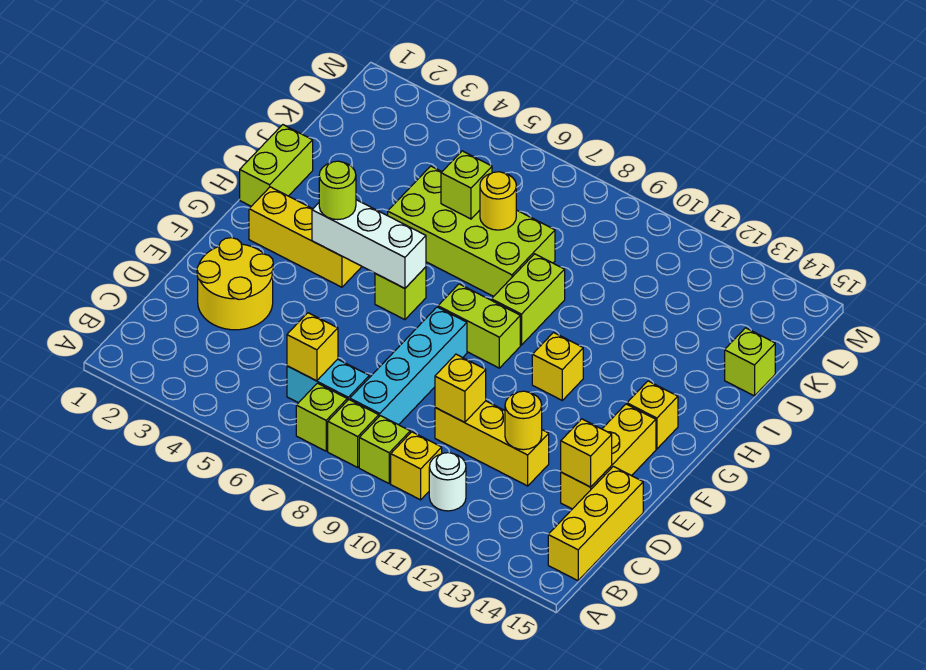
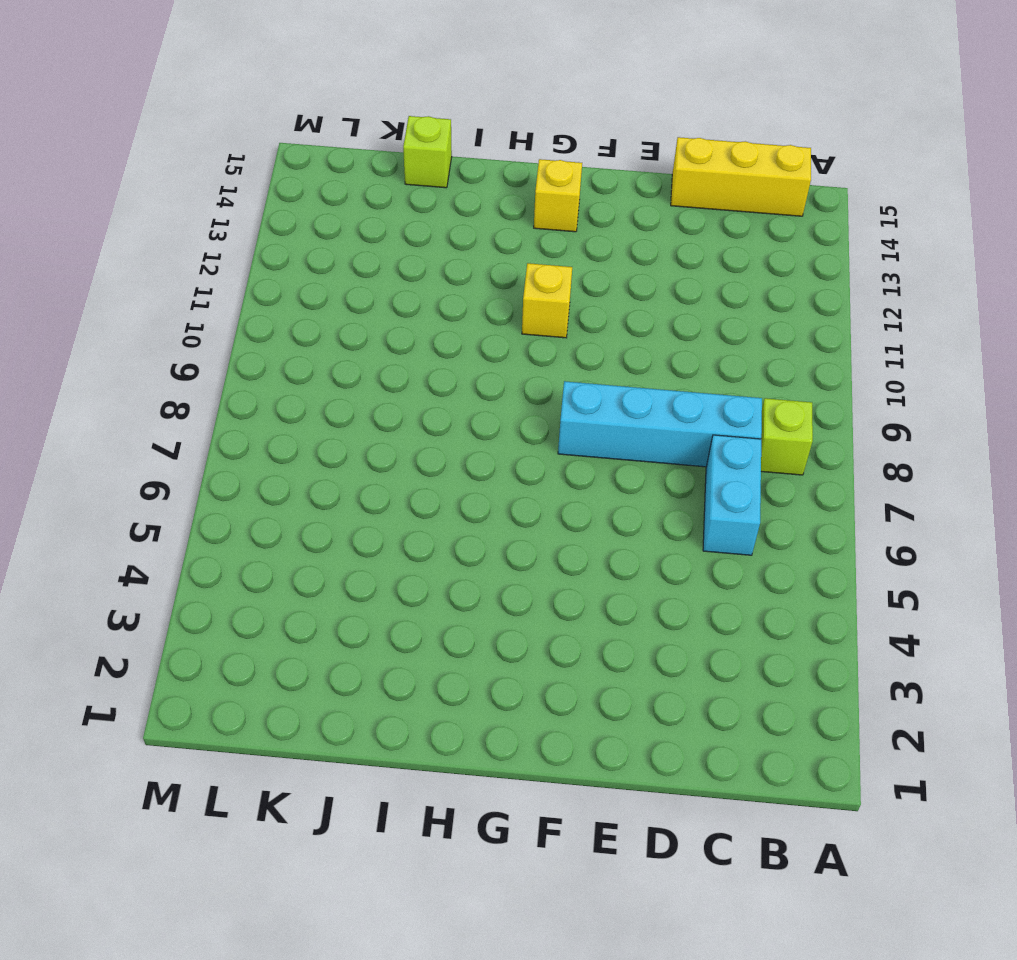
none -> lime brick B7 level 1
none -> lime brick B9 level 1
none -> yellow brick B10 level 1

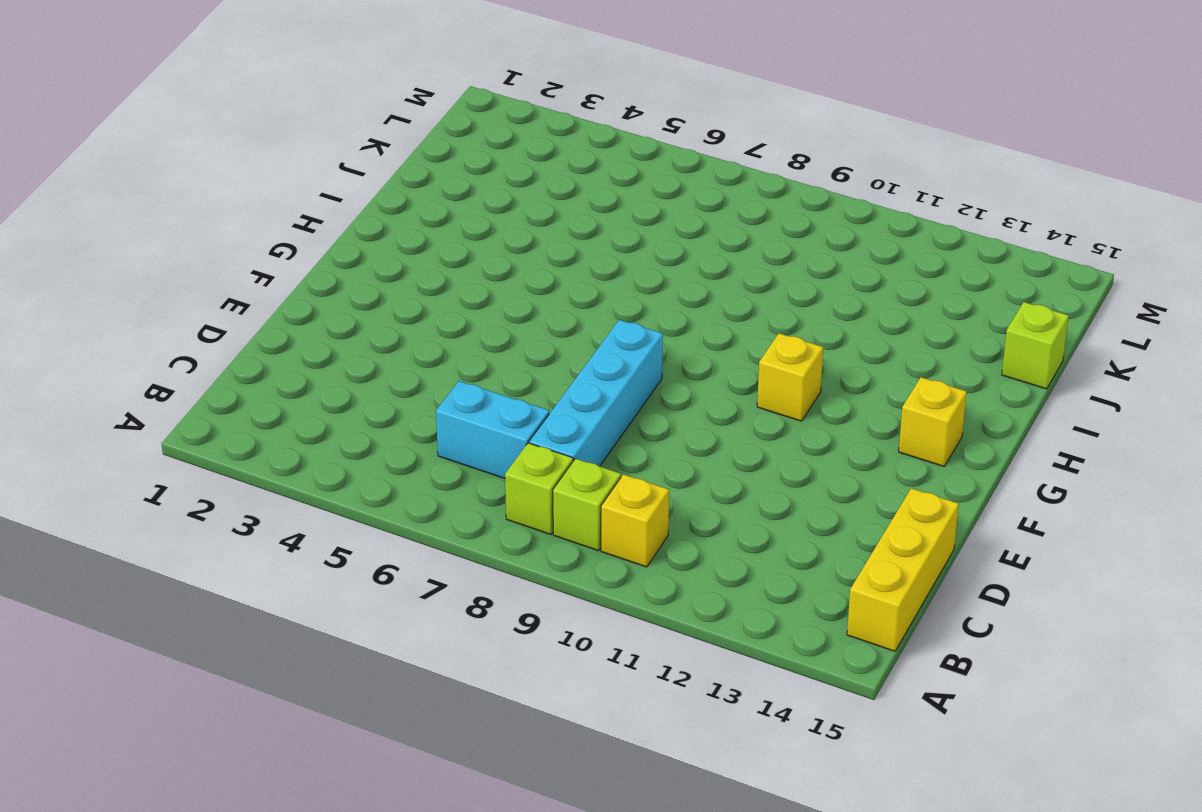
none -> lime brick B7 level 1
none -> white round brick B11 level 1
none -> yellow round brick D2:E3 level 1

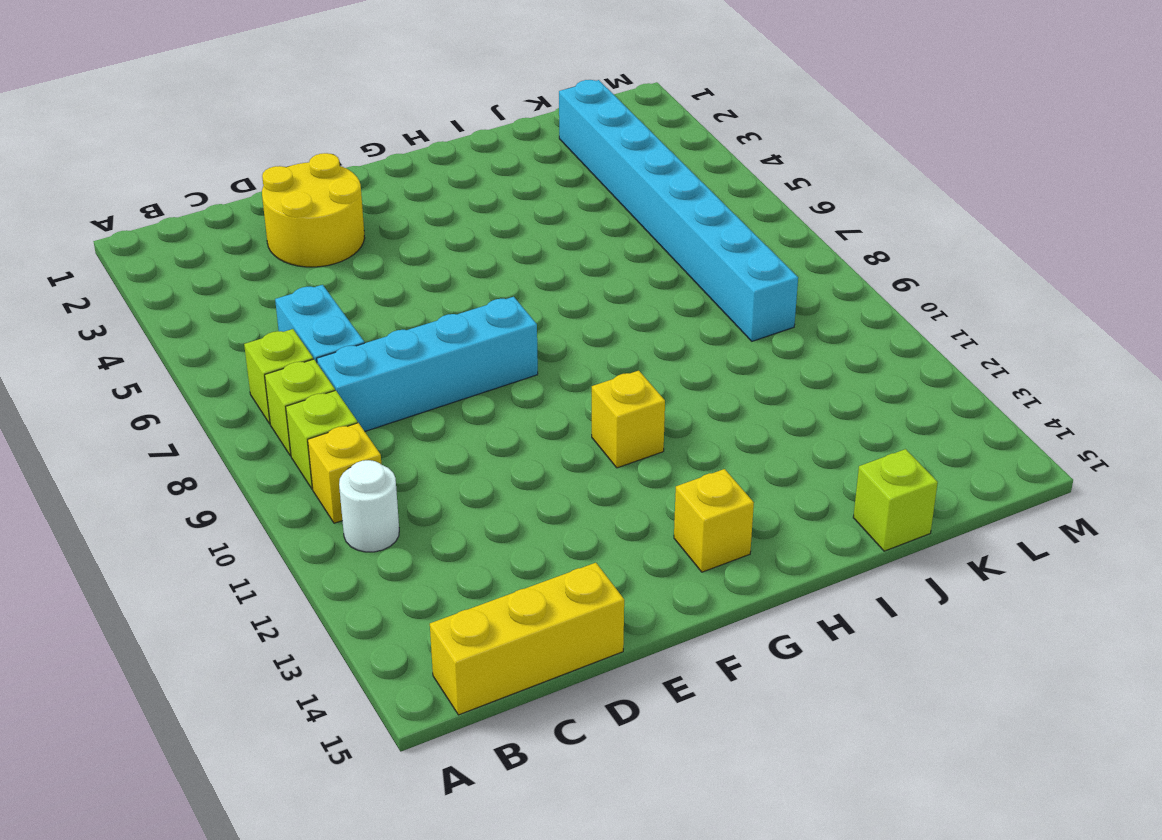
cyan brick K2:K9 level 1 -> none
none -> yellow brick D10:D12 level 1
none -> yellow brick D14:F14 level 1
none -> yellow brick G2:G4 level 1

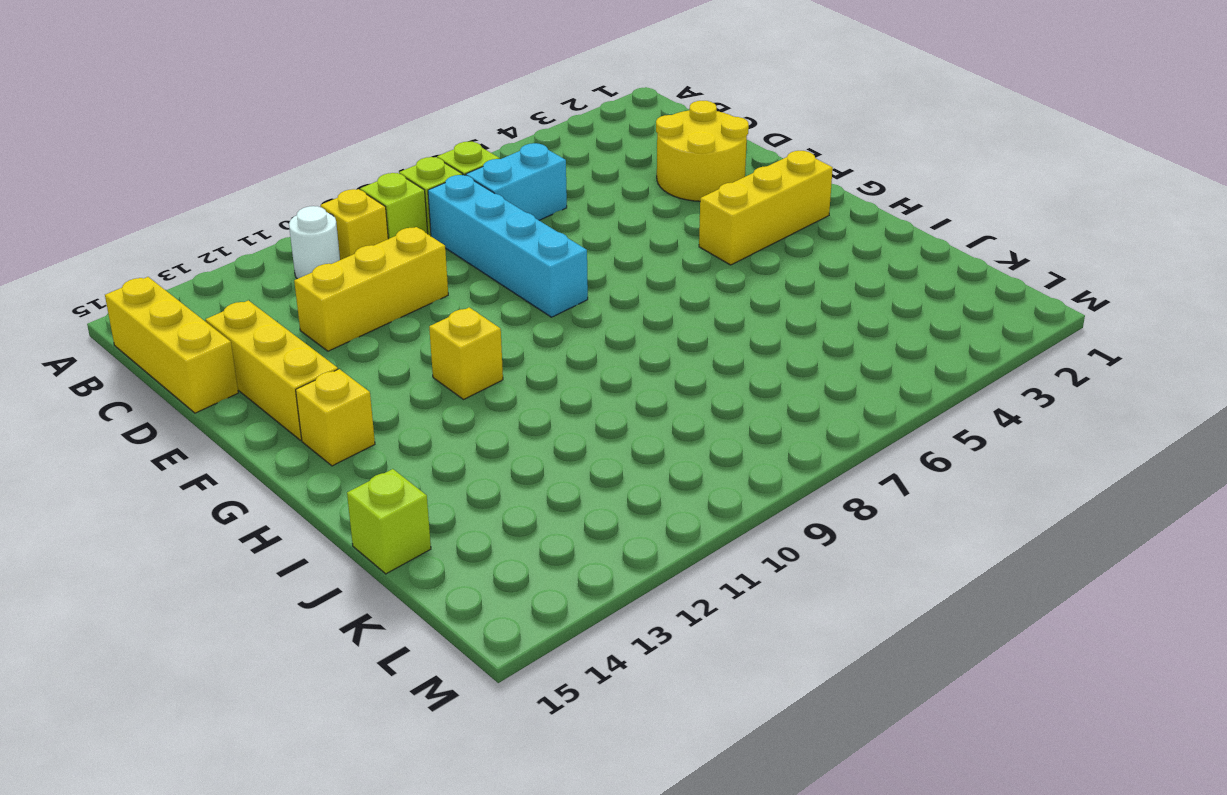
none -> lime brick G6 level 1
none -> lime brick G8:G9 level 1
none -> lime brick H1:I1 level 1

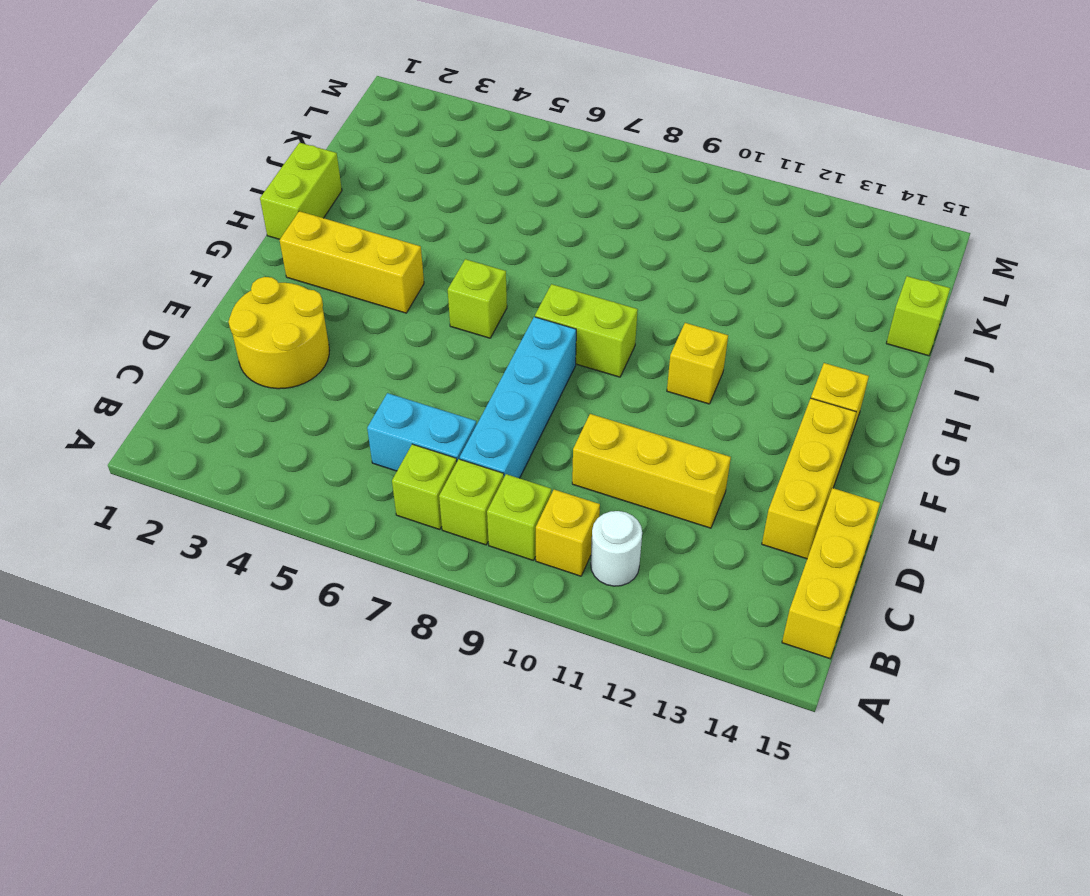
none -> lime brick H9:I9 level 1
none -> lime brick I5:J8 level 1
none -> yellow brick C6 level 2

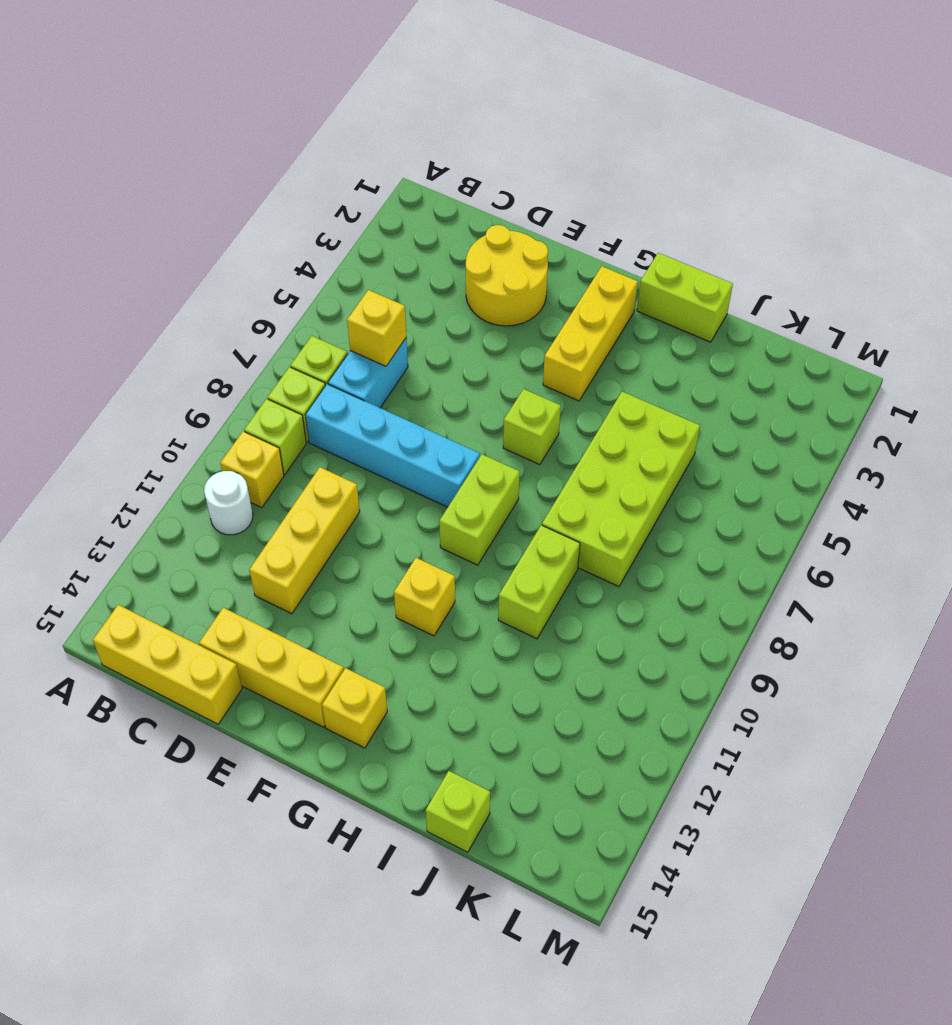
lime brick I9:I10 level 1 -> lime brick H9:I9 level 1
none -> yellow brick D10 level 2
none -> yellow round brick D12 level 2
none -> yellow brick D14 level 2

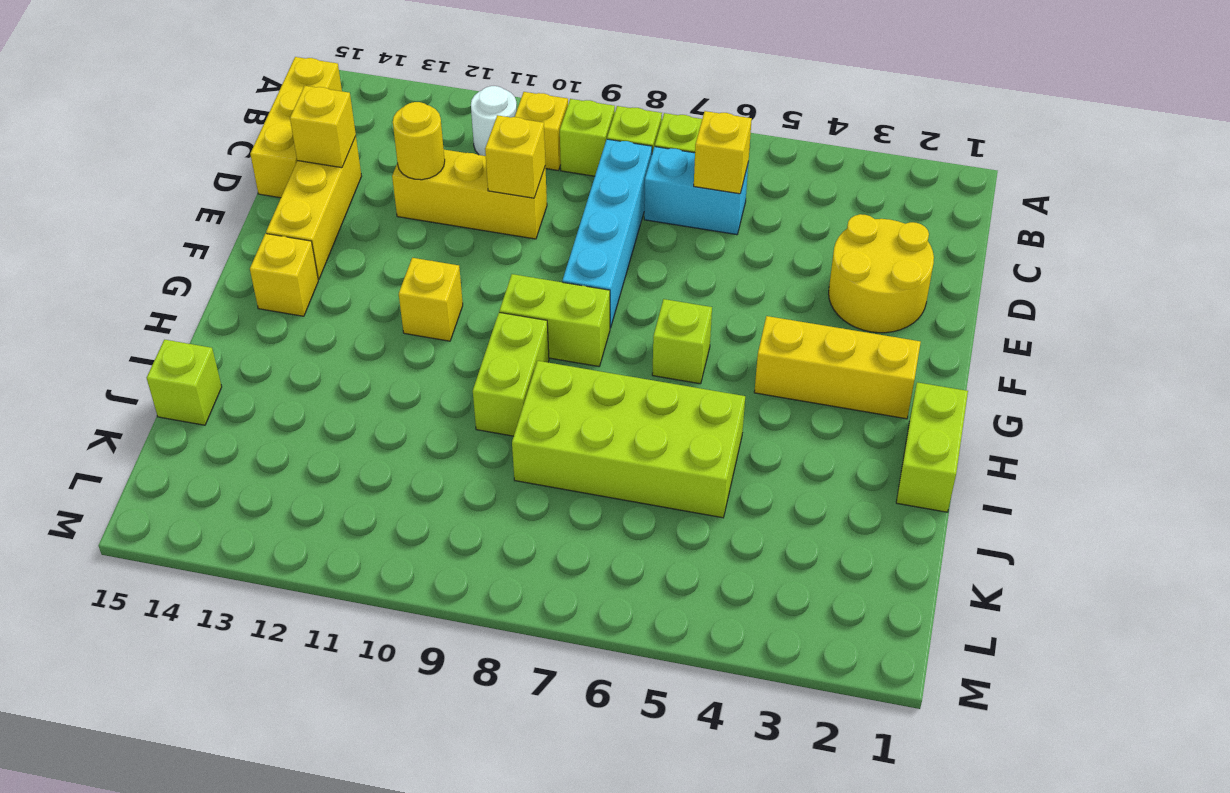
none -> white brick G4:G6 level 2
none -> lime brick J6 level 2
none -> yellow round brick J7 level 2

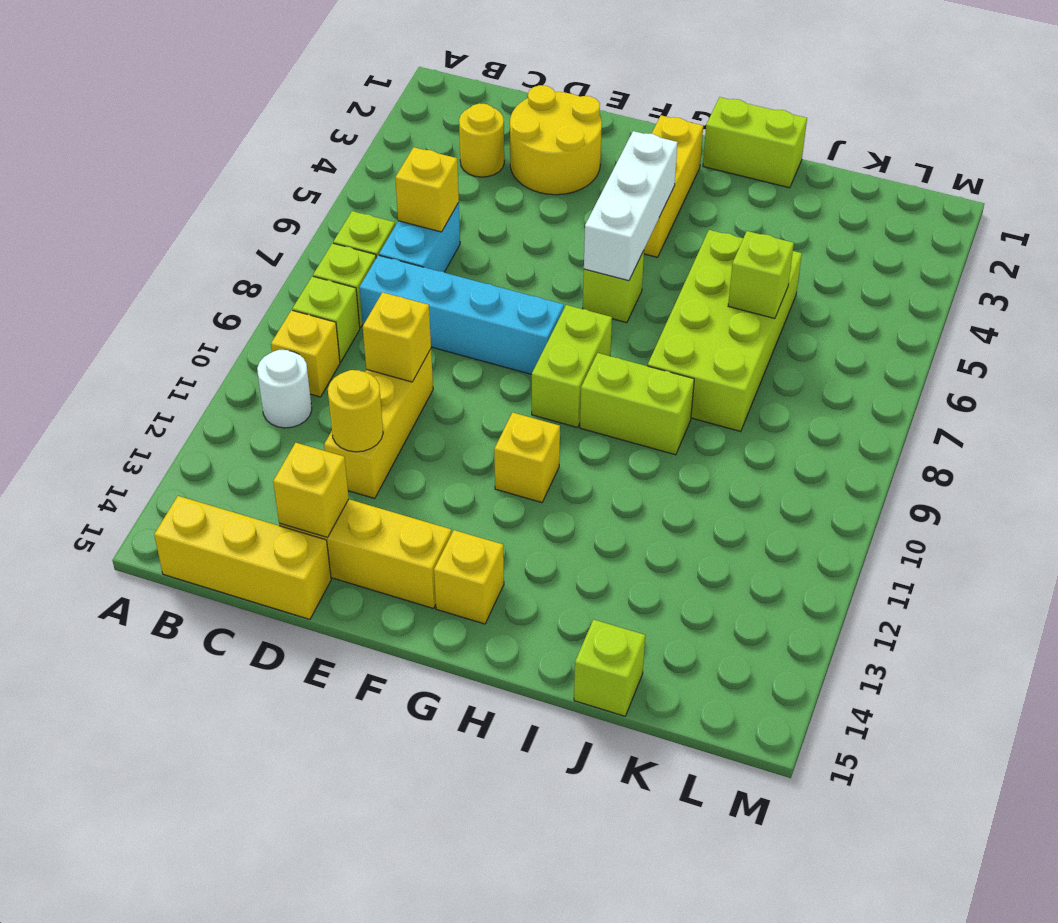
yellow round brick C3 level 1 -> yellow round brick J7 level 2
none -> lime round brick G4 level 3

